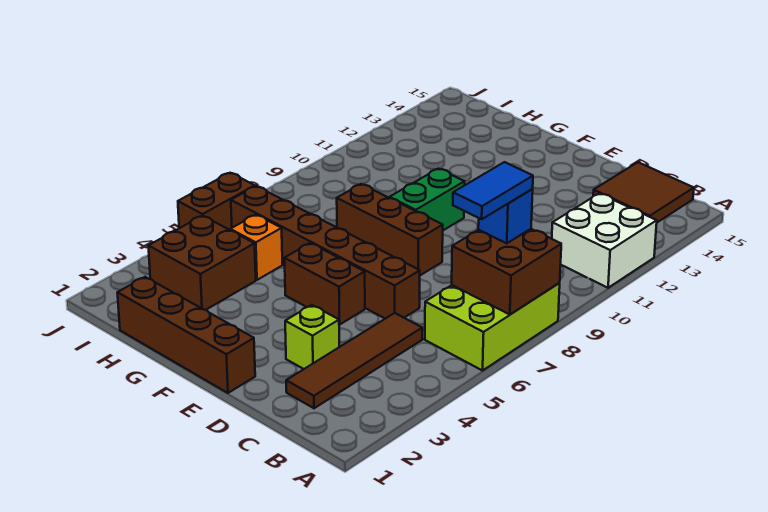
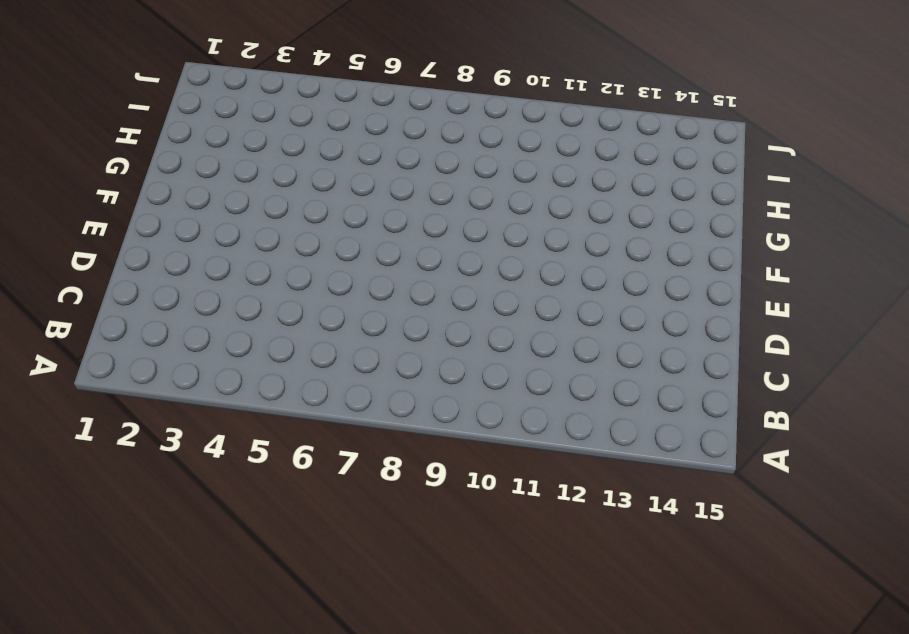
none -> lime brick A6:B8 level 1
none -> white brick A11:B12 level 1
none -> brown tile B14:C15 level 1

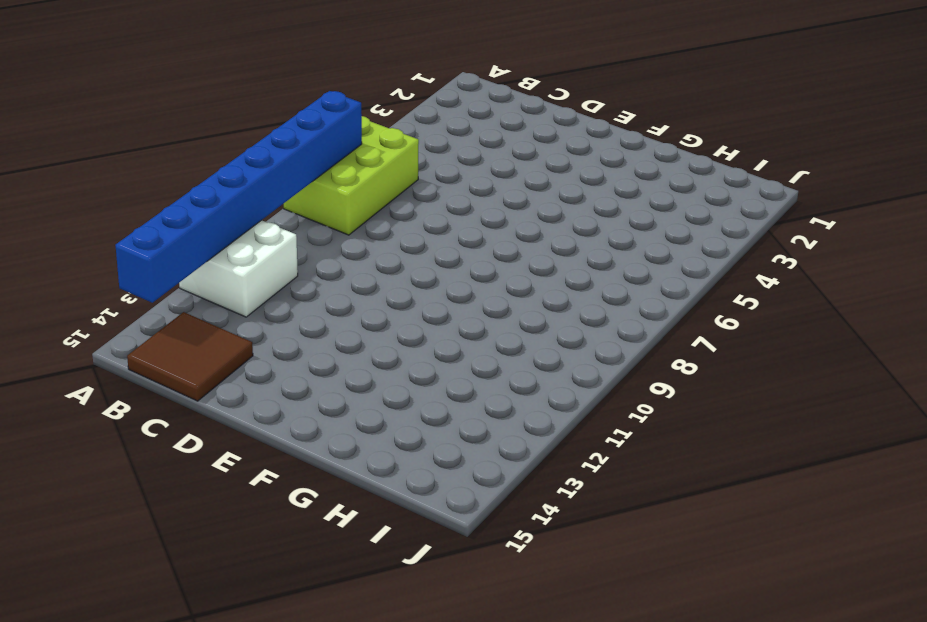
blue brick A7:A14 level 2 -> brown brick A7:B8 level 2
none -> brown tile C2:C5 level 1
none -> lime brick D3 level 1
none -> brown brick D6:I6 level 1

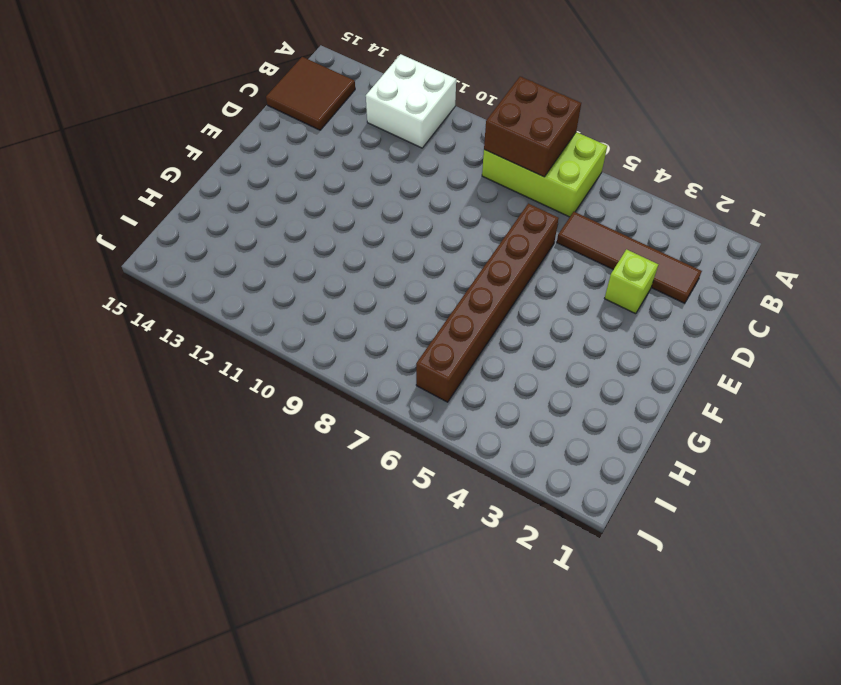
none -> brown brick E1:H1 level 1
none -> brown brick E5:F5 level 1
none -> brown brick E8:G8 level 1

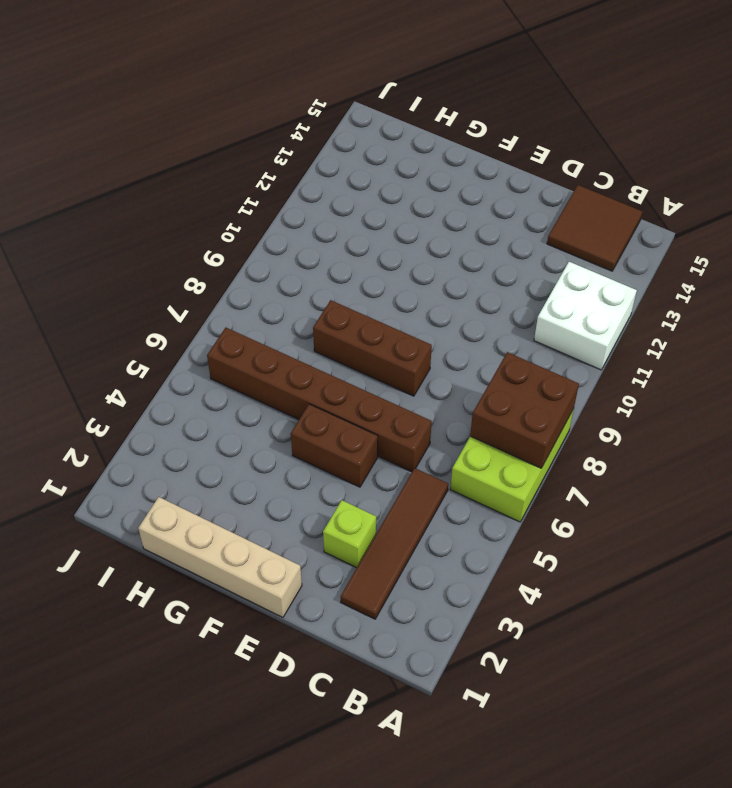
tan brick E1:H1 level 1 -> brown brick E1:H1 level 1
none -> green brick F9:F10 level 1
none -> brown brick H3:I4 level 1
none -> orange brick H5 level 1

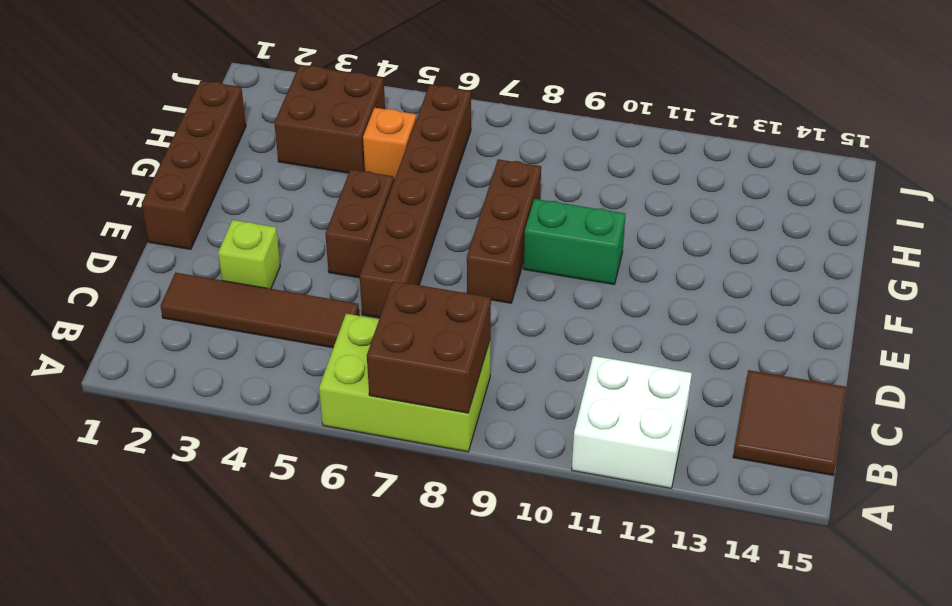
none -> brown brick J5:J6 level 1
none -> blue brick B8 level 3
none -> blue tile B7:B8 level 4

